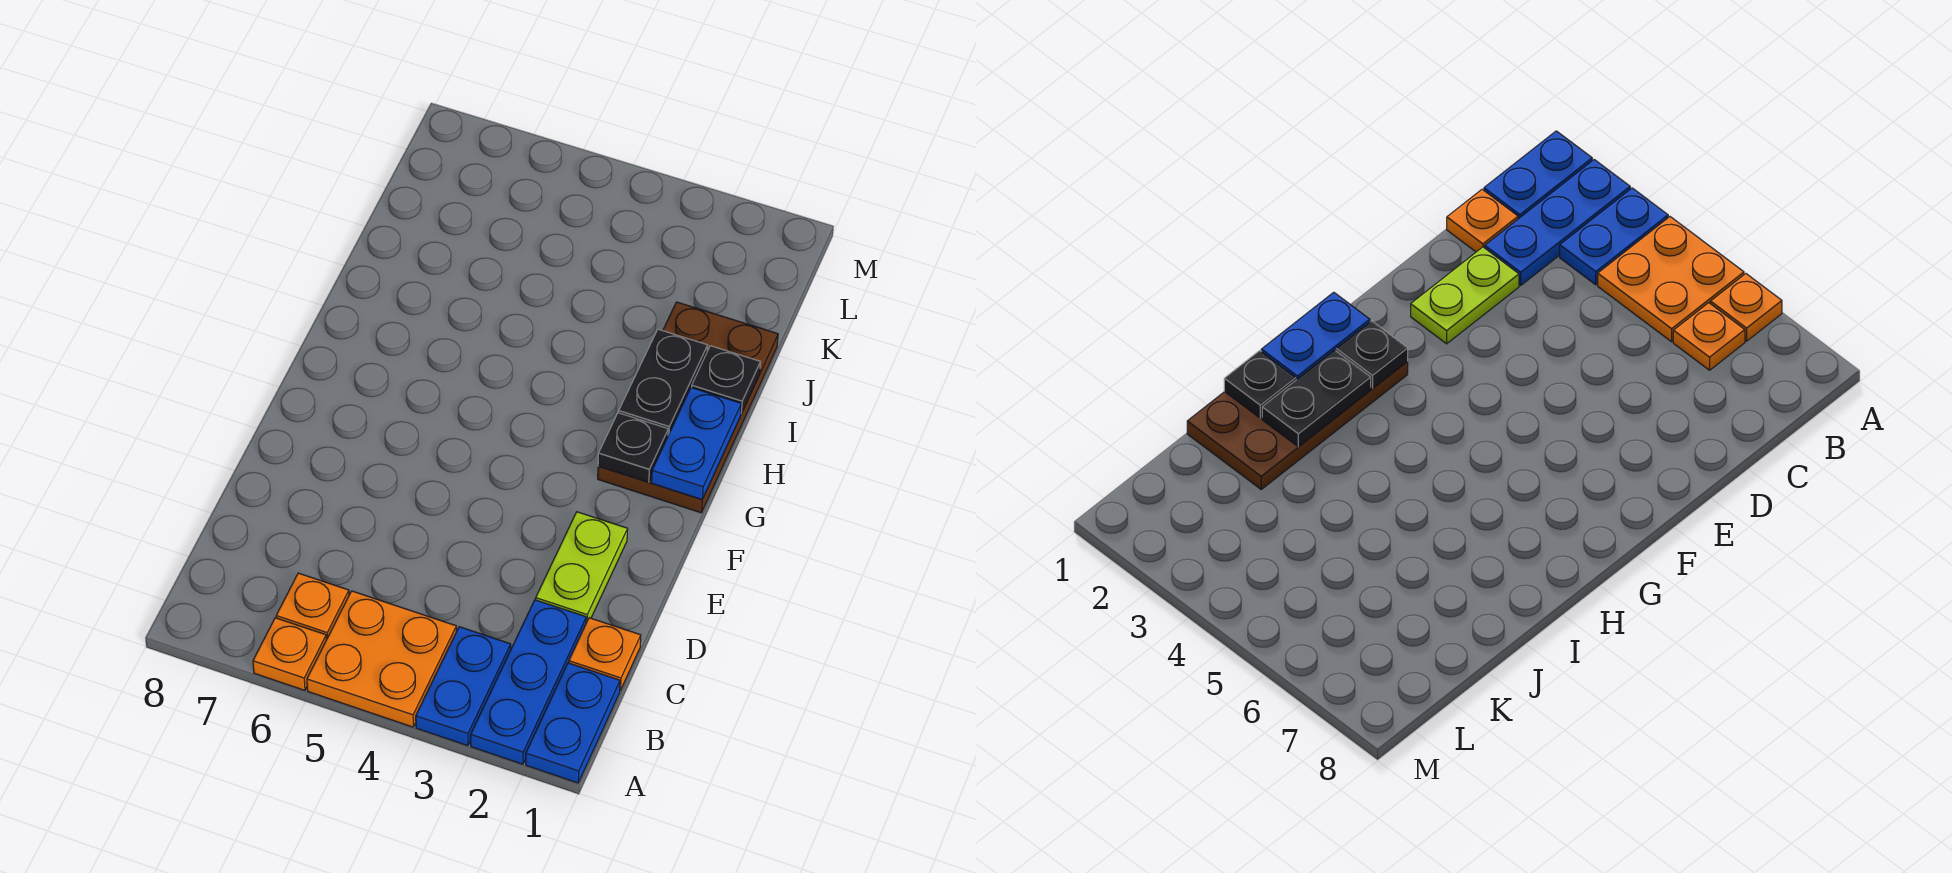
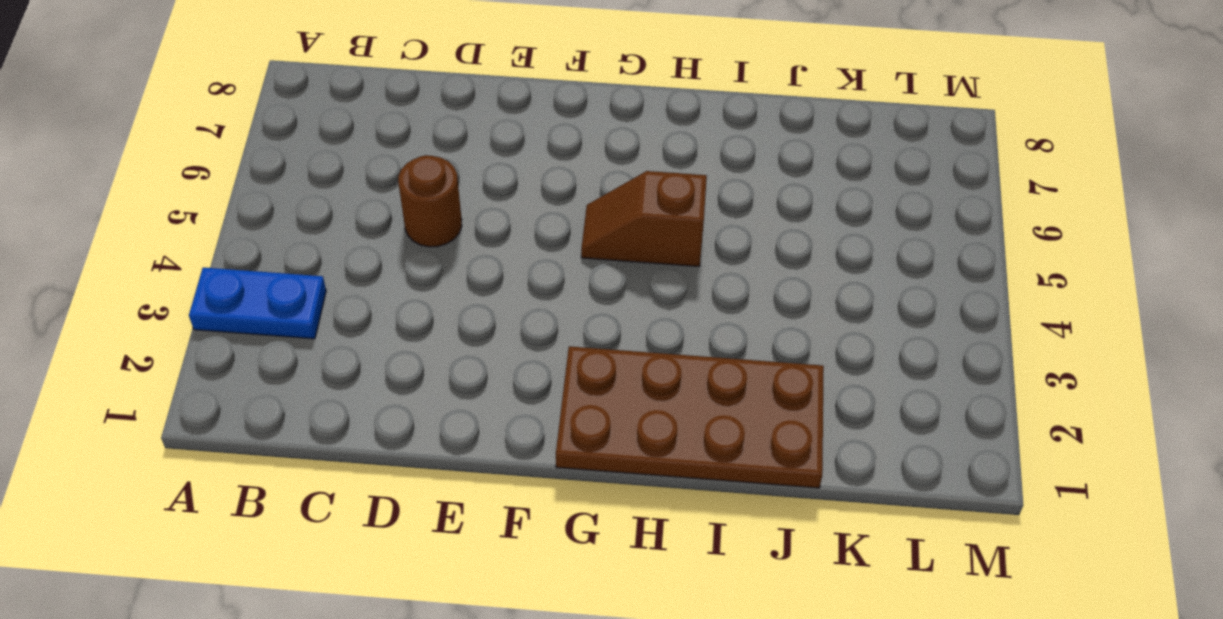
brown round brick D5 level 1 -> none
brown slope G5:H5 level 1 top H -> none
none -> blue plate A1:B1 level 1
none -> blue plate A2:C2 level 1
none -> orange plate A4:B5 level 1

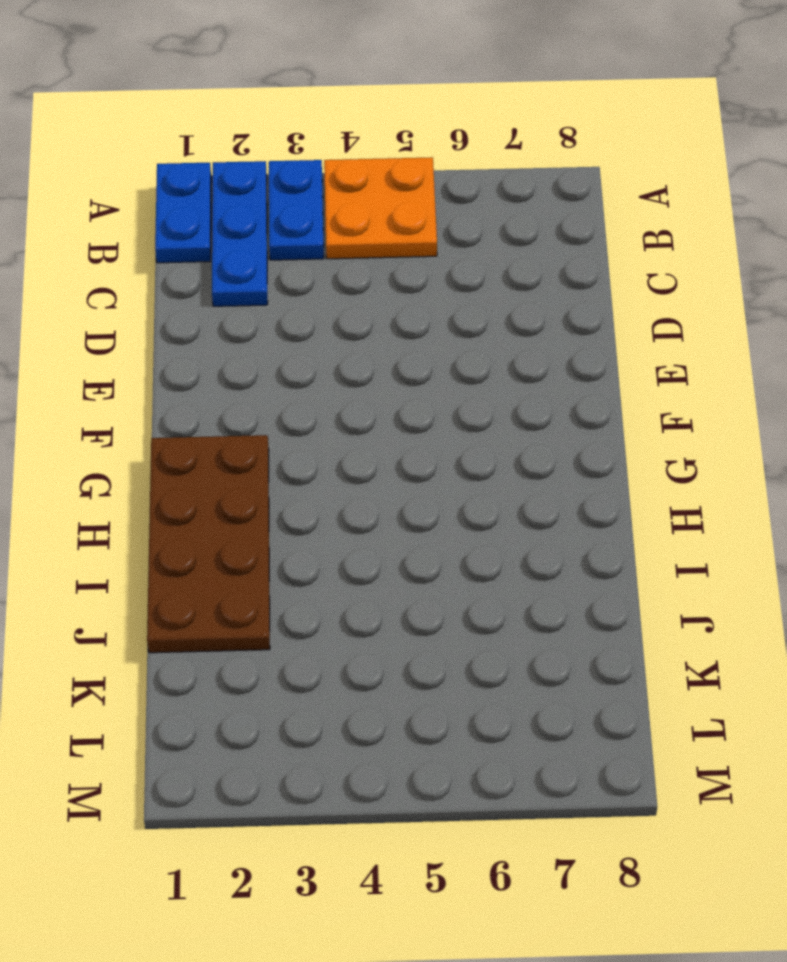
none -> orange plate A6 level 1
none -> orange plate B6 level 1
none -> orange plate C1 level 1

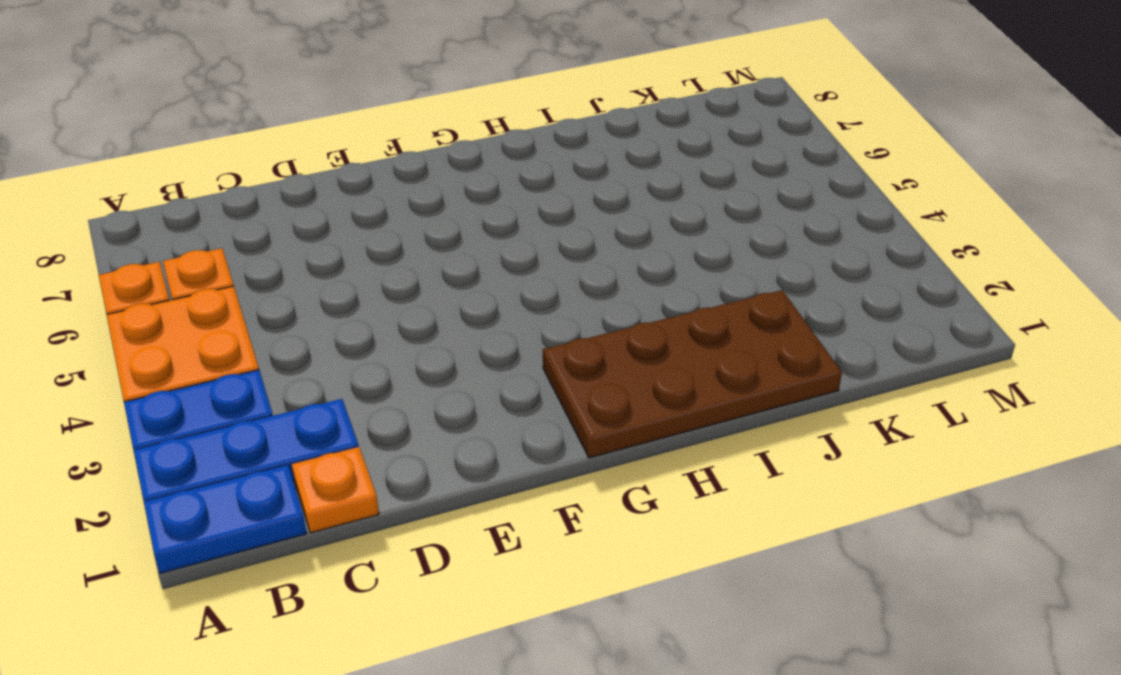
none -> lime plate D2:E2 level 1
none -> blue plate G1:H1 level 2
none -> black plate G2 level 2

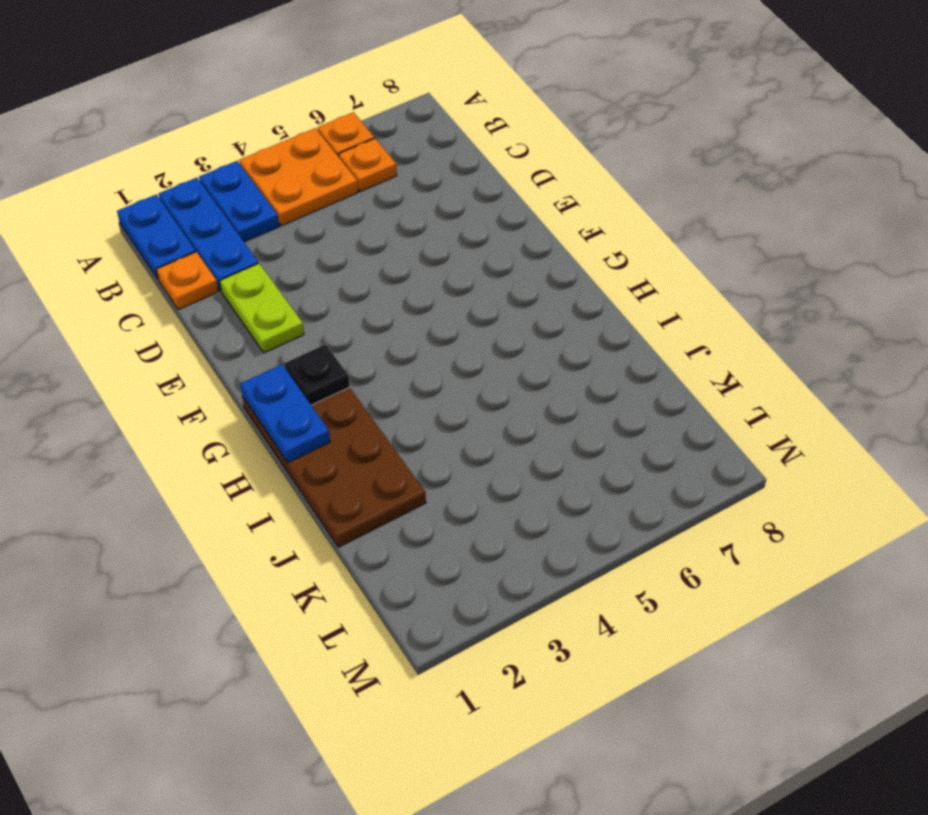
none -> black plate H2:I2 level 2
none -> black plate I1 level 2

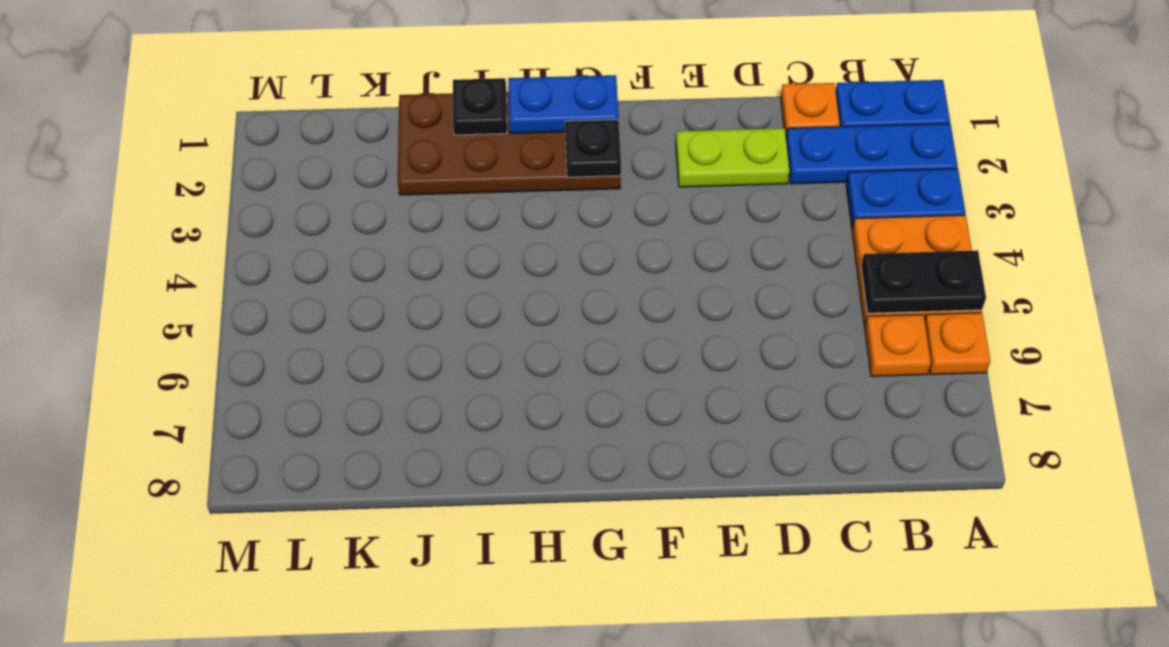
black plate A5:B5 level 2 -> black plate H2:I2 level 2

